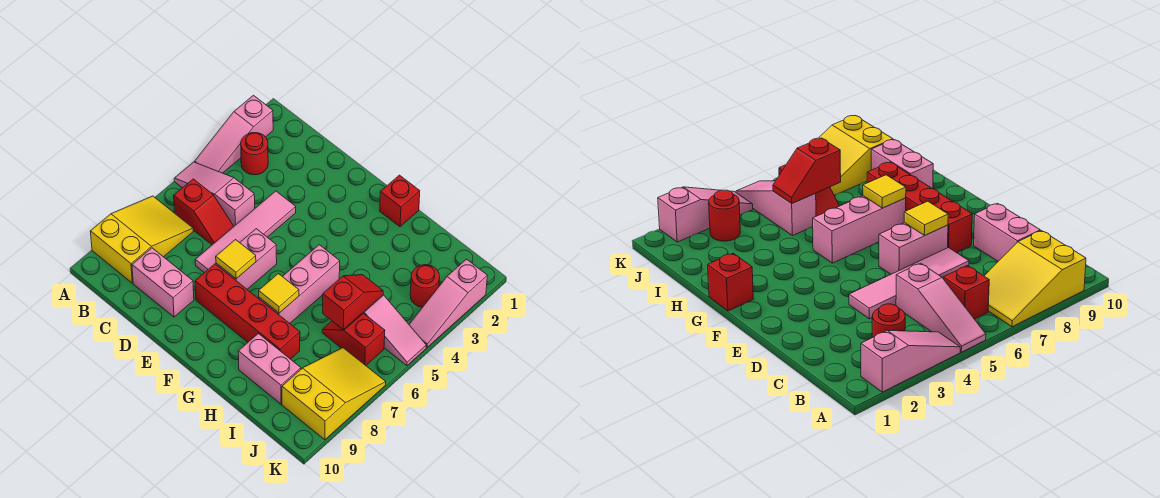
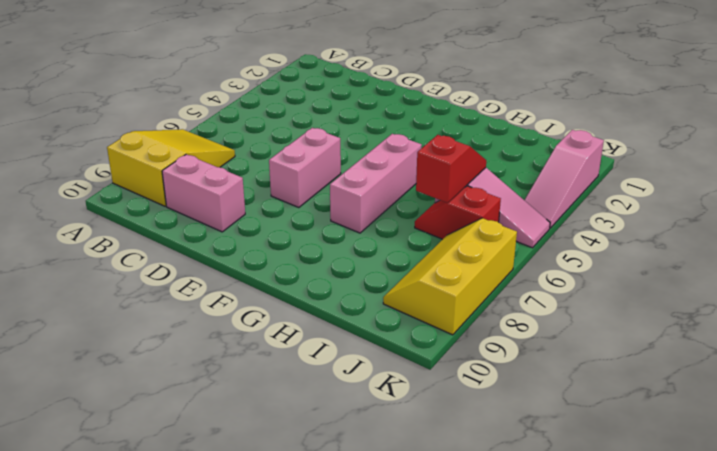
yellow slope J7:K9 level 1 top K -> yellow slope J7:K9 level 1 top 9
none -> pink slope A2:A4 level 1 top 2
none -> pink slope A5:C5 level 1 top C
none -> red round brick B3 level 1

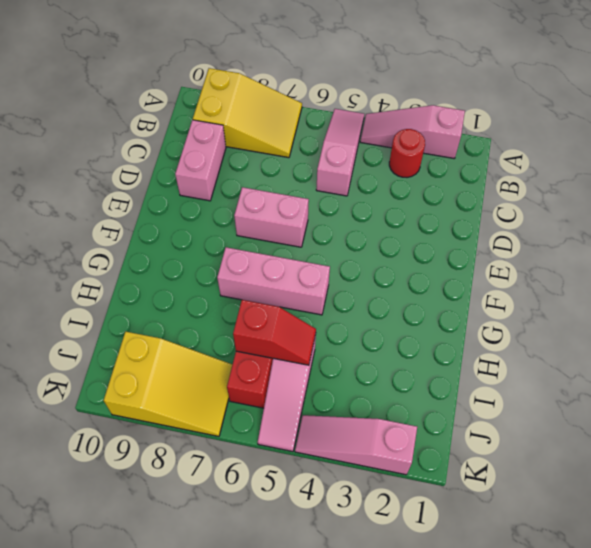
none -> red slope B6:C6 level 1 top B
none -> pink tile D4:D7 level 1
none -> red brick E8:H8 level 1

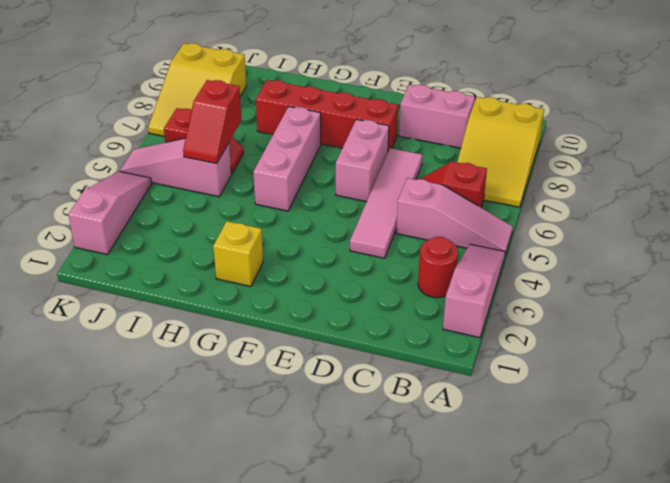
yellow brick G2 level 1 -> none
none -> red brick G1 level 1
none -> pink brick H9:I9 level 1
none -> red round brick J3 level 1

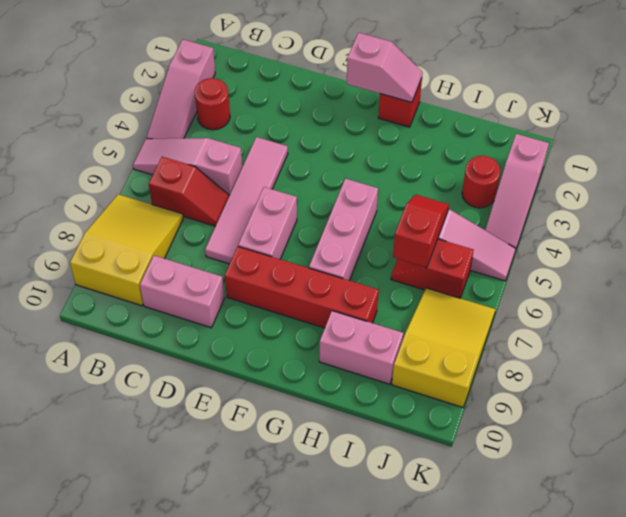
pink slope F1:G1 level 2 top F -> none
none -> yellow tile E7 level 2
none -> yellow tile G7 level 2

